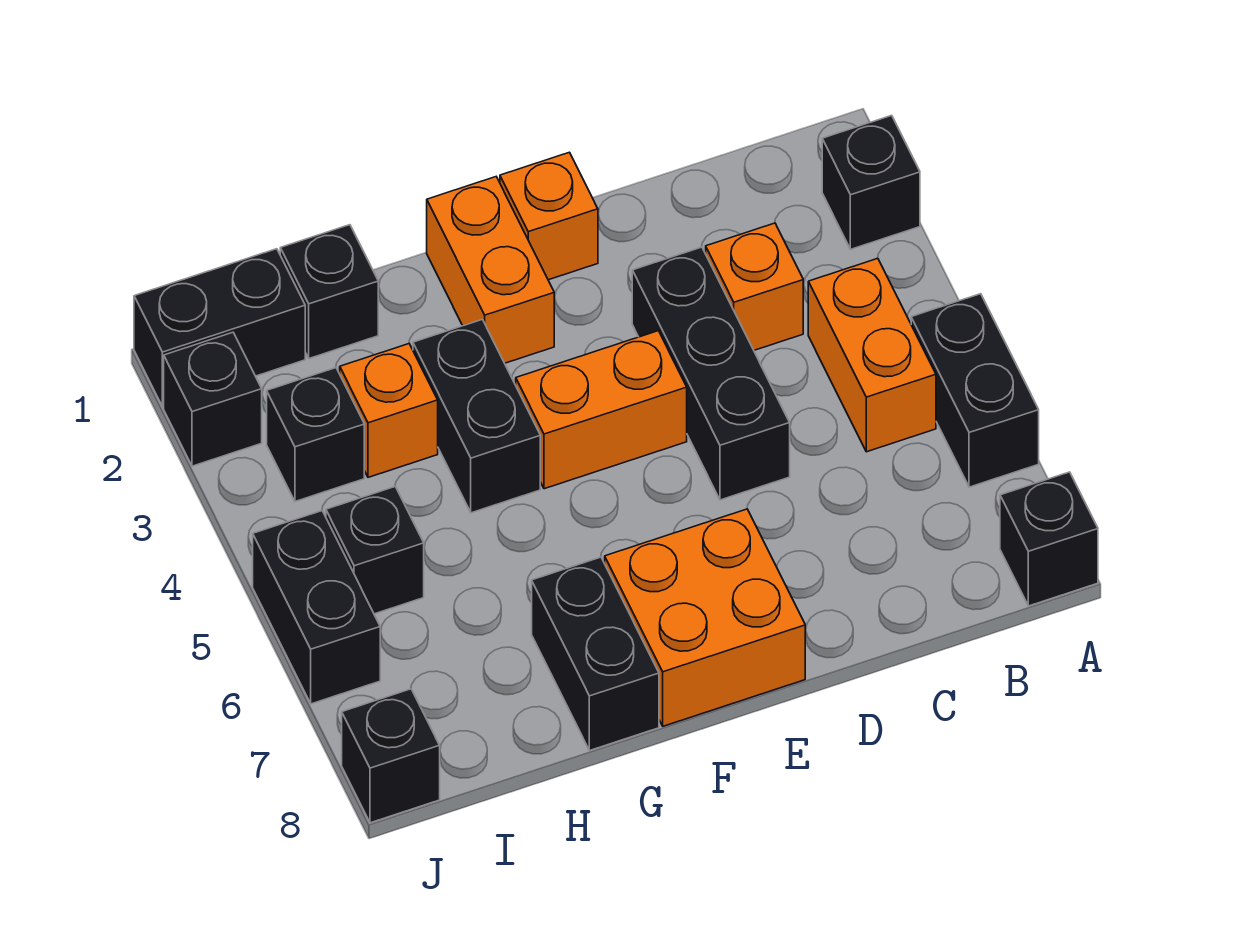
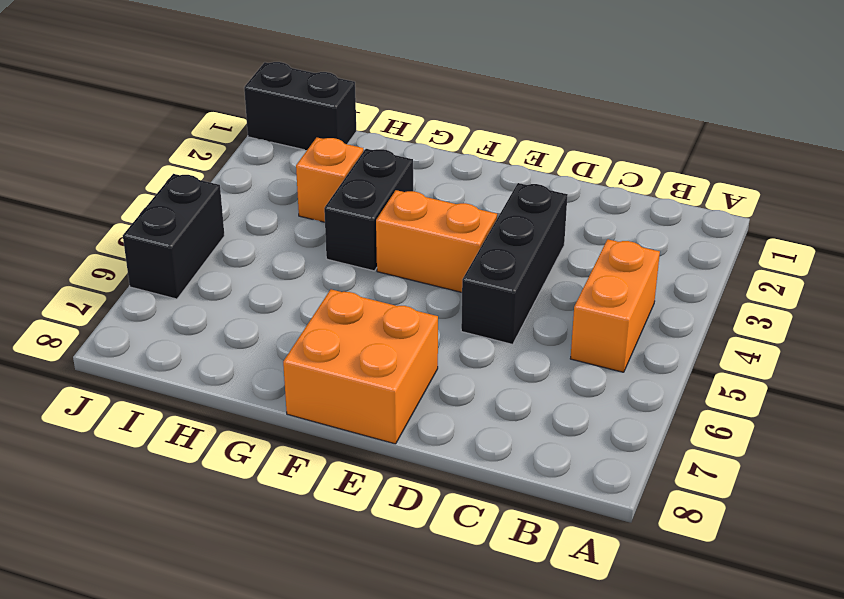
none -> black brick A2 level 1
none -> black brick A5:A6 level 1
none -> black brick A8 level 1

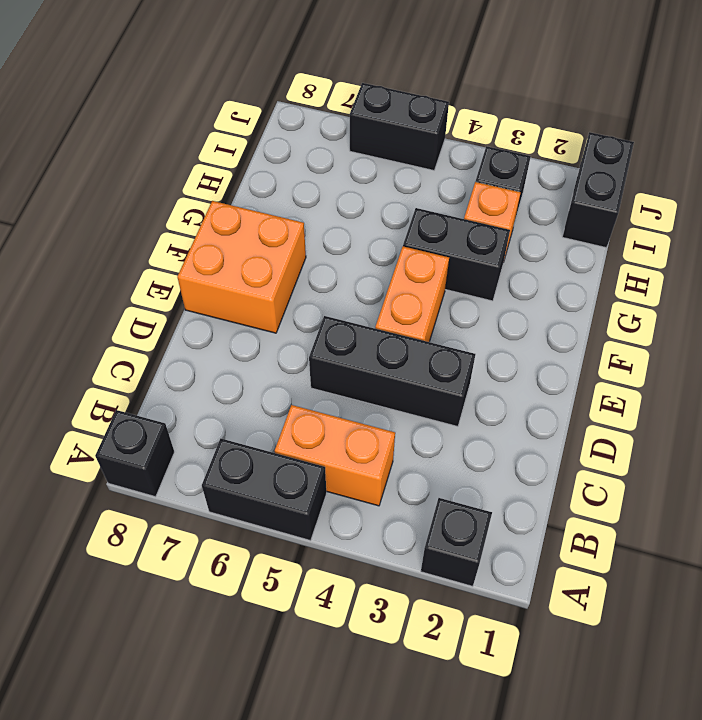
none -> orange brick C3 level 1
none -> orange brick E1 level 1
none -> orange brick F1:F2 level 1

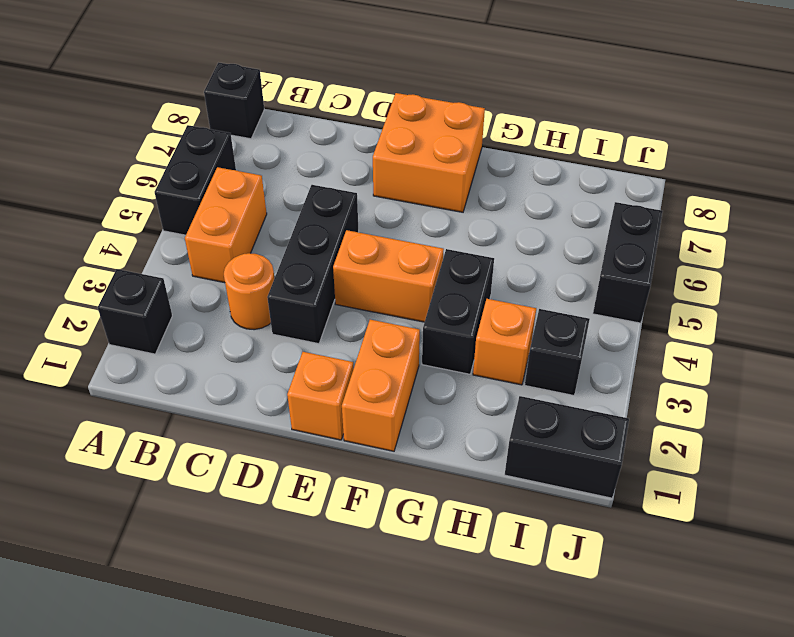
orange round brick C3 level 1 -> orange brick C3 level 1
none -> black brick G7:G8 level 1
none -> black brick H1 level 1
none -> black brick I5 level 1

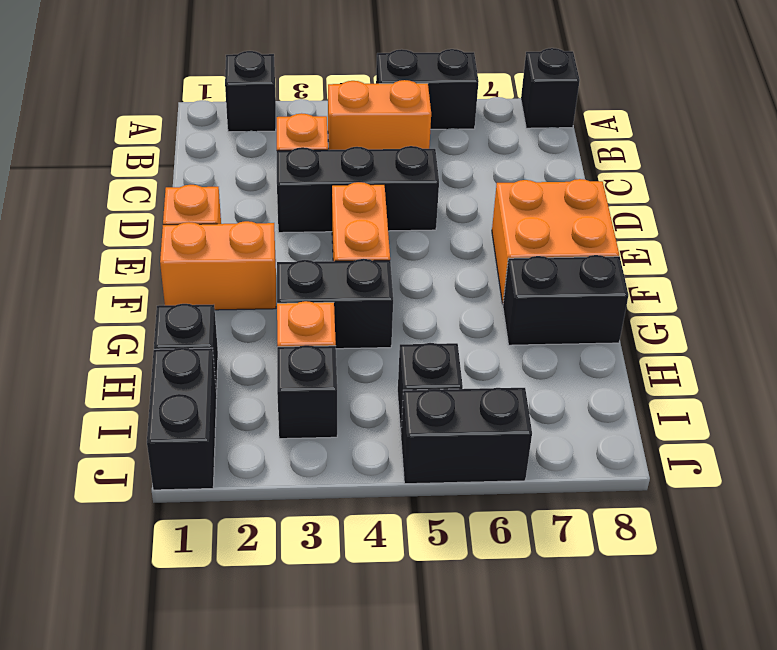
none -> black brick J2 level 1
none -> black brick J8 level 1

